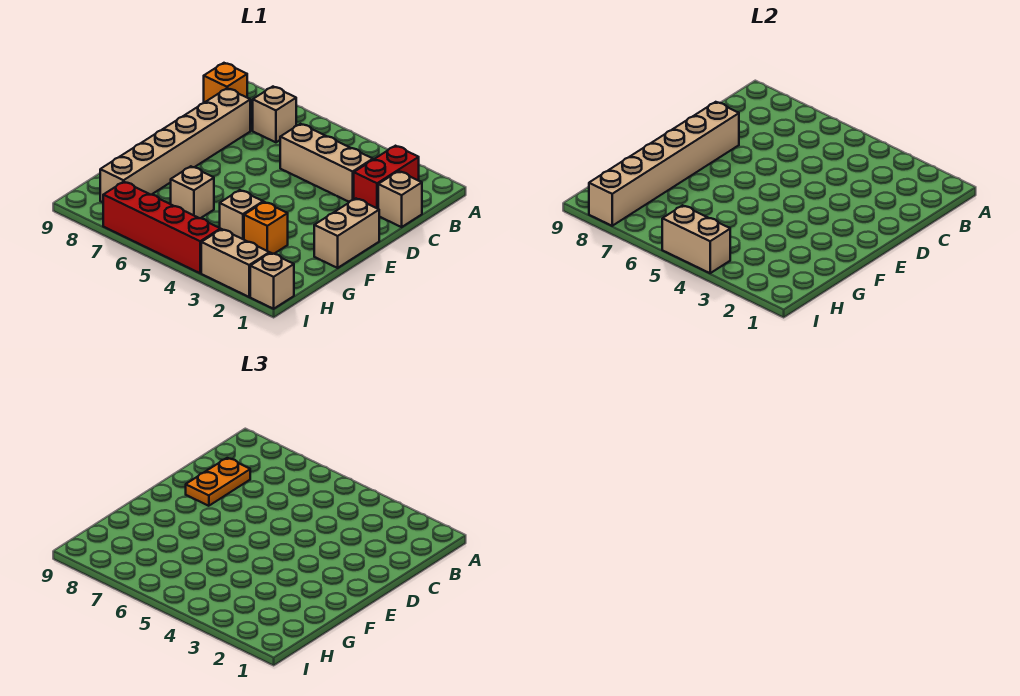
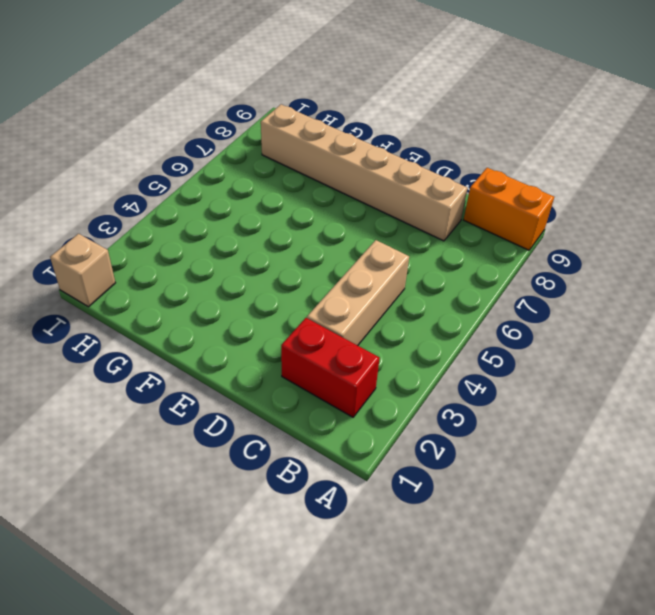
orange brick A9:B9 level 1 -> orange brick B9 level 1
none -> tan brick B7 level 1
none -> tan brick C1 level 1
none -> tan brick E1:F1 level 1

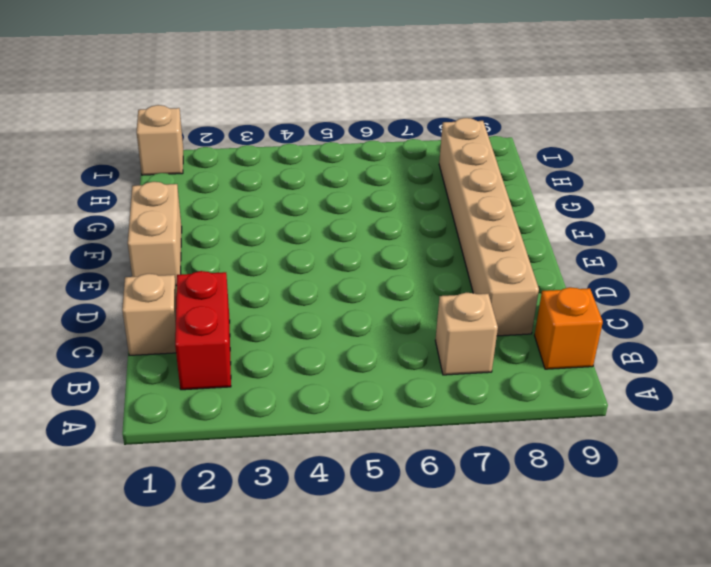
none -> tan brick C3:C5 level 1
none -> orange brick G3 level 1
none -> tan brick G4 level 1

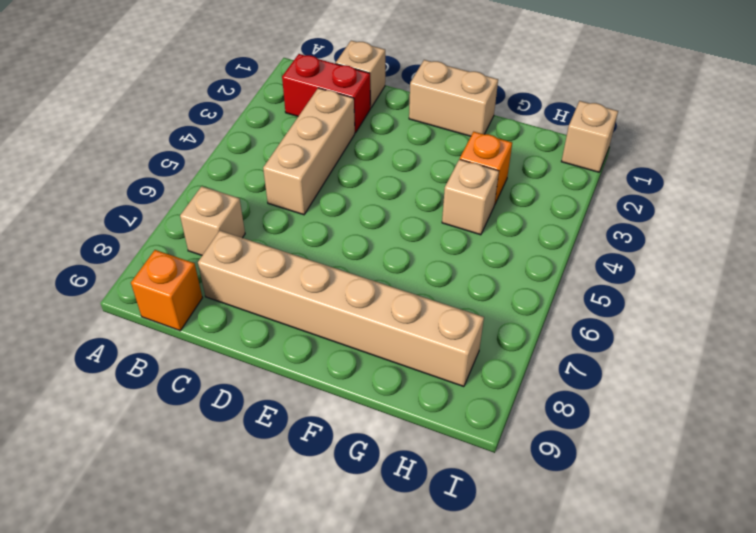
none -> tan brick G6 level 1
none -> tan brick I2:I3 level 1
none -> red brick I4:I7 level 1

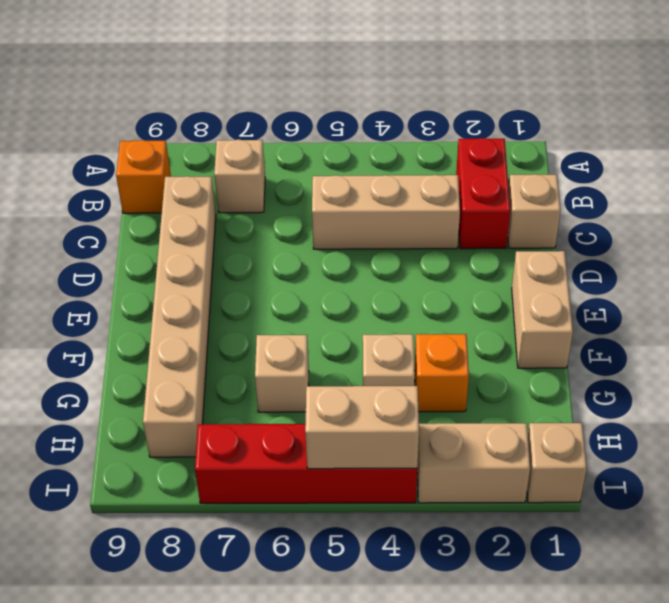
none -> tan brick D8:I8 level 2
none -> orange plate C8:D8 level 3

